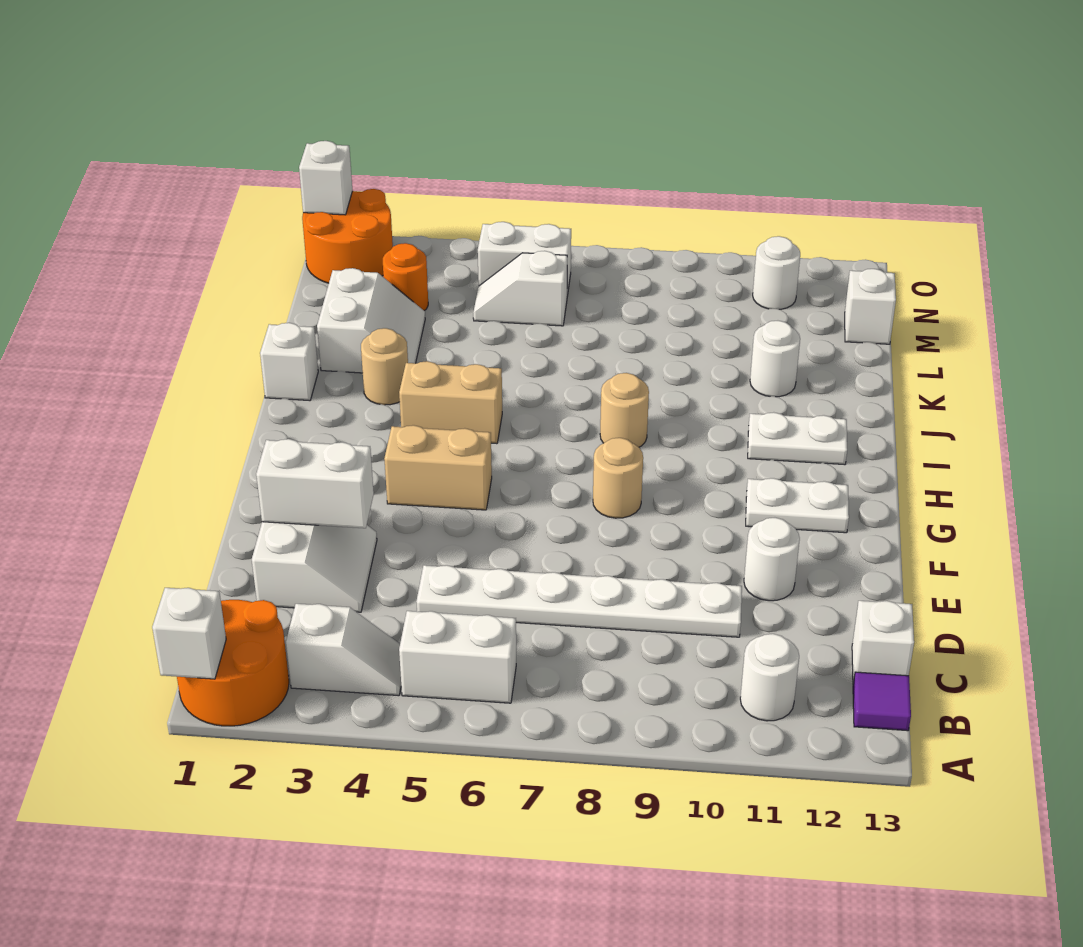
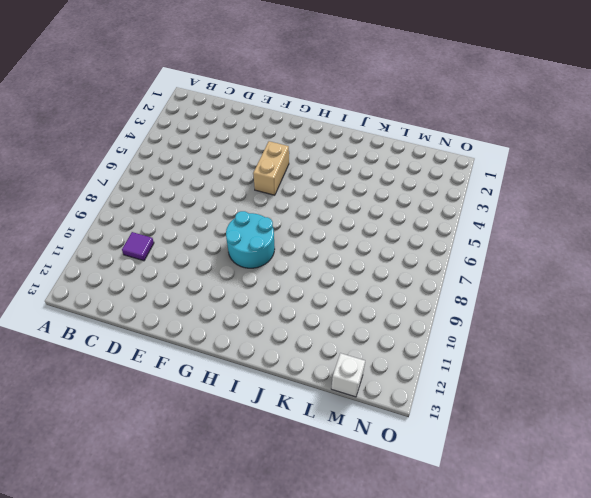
purple tile C10 level 1 -> purple tile B13 level 1
cyan round brick G8:H9 level 1 -> tan round brick G8 level 1
none -> orange round brick A1:B2 level 1
none -> white slope B3:B4 level 1 top 3
none -> white brick B5:B6 level 1

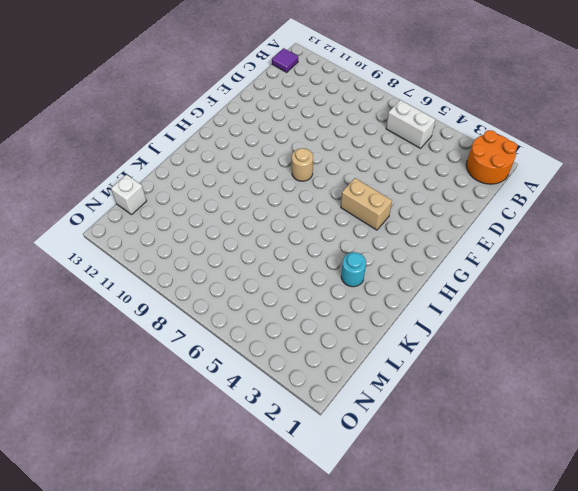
cyan round brick J3 level 1 -> tan round brick J3 level 1
none -> white slope B3:B4 level 1 top 3
none -> white round brick B11 level 1
none -> white brick C13 level 1

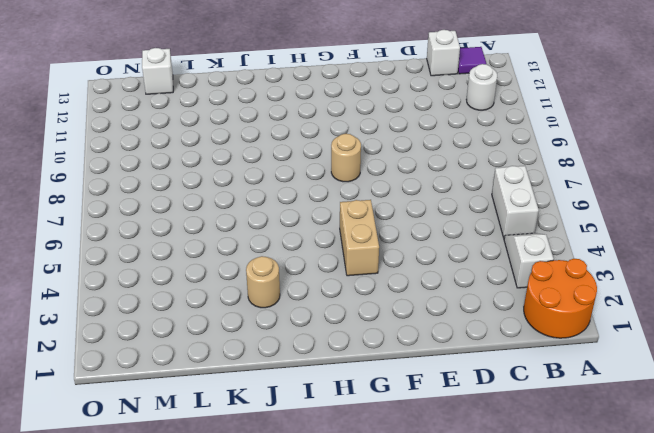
none -> white slope D2:E3 level 1 top 2
none -> white plate D5:D10 level 1
none -> white round brick E11 level 1

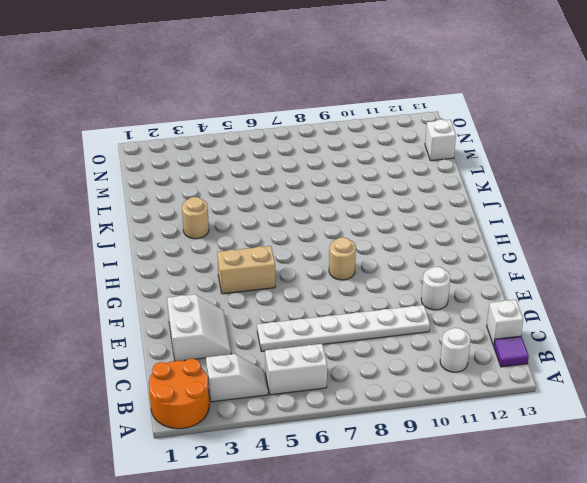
none -> white plate G11:G12 level 1
none -> tan brick I4:I5 level 1
none -> tan round brick I8 level 1

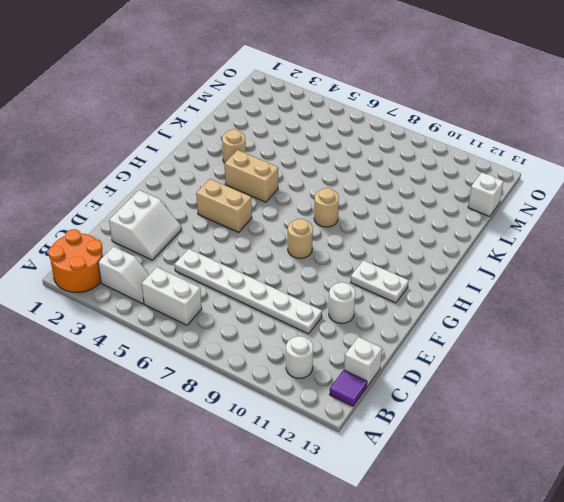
none -> white plate I11:I12 level 1
none -> white brick J1 level 1
none -> white slope K2:L3 level 1 top 2

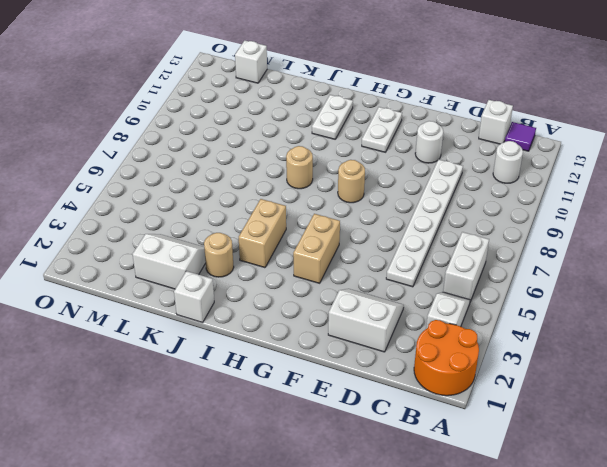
none -> white round brick K11 level 1
none -> orange round brick M3 level 1
none -> white slope M5:M6 level 1 top 6

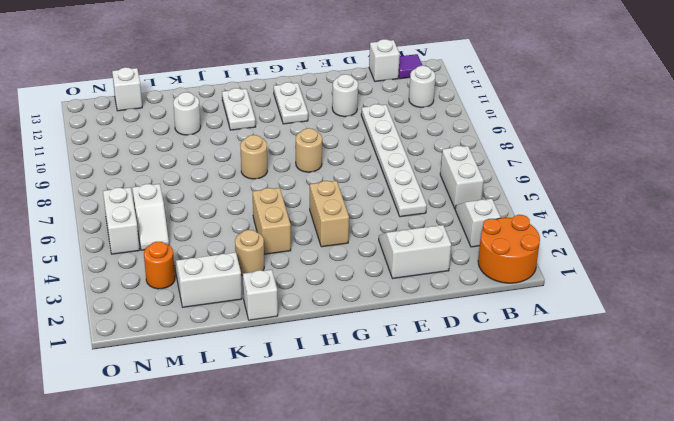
none -> orange round brick N1:O2 level 1
none -> white round brick N11 level 1
none -> white brick A1 level 2

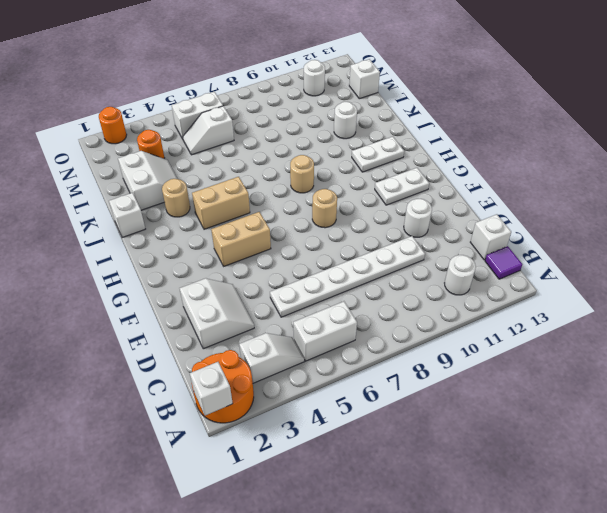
orange round brick O2 level 1 -> orange round brick N1:O2 level 1
none -> white brick E2:E3 level 2
none -> white brick O1 level 2

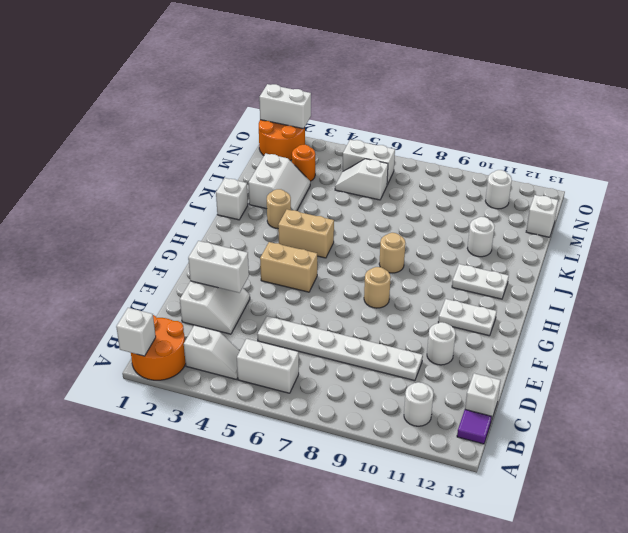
white brick O1:O2 level 2 -> white brick O1 level 2

